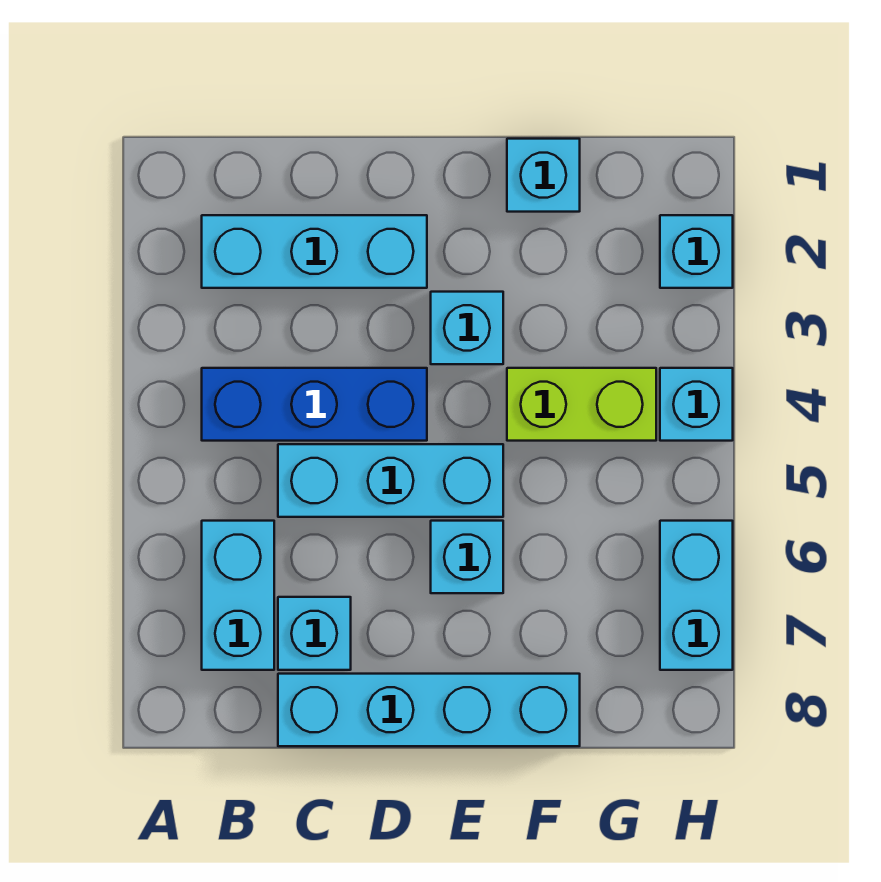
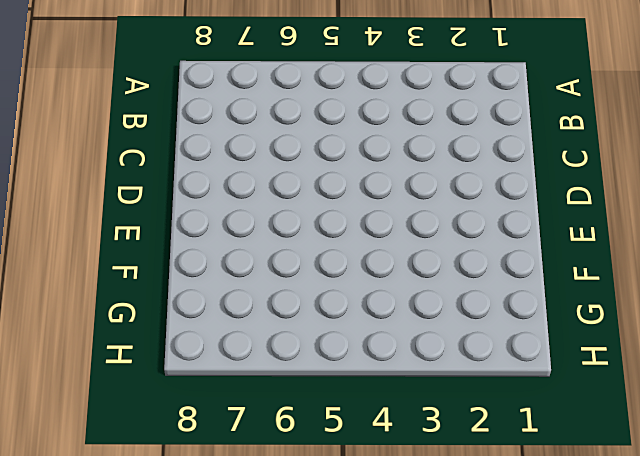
none -> cyan brick B2:D2 level 1
none -> blue brick B4:D4 level 1
none -> cyan brick B6:B7 level 1

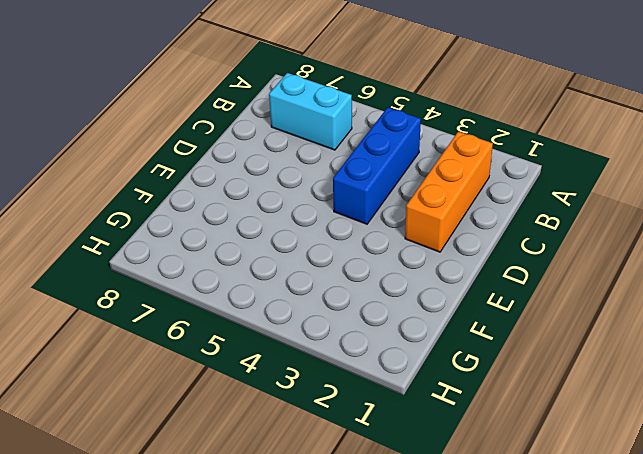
orange brick B2:D2 level 1 -> cyan brick B2:D2 level 1
none -> cyan brick C5:E5 level 1
none -> cyan brick C7 level 1
none -> cyan brick C8:F8 level 1

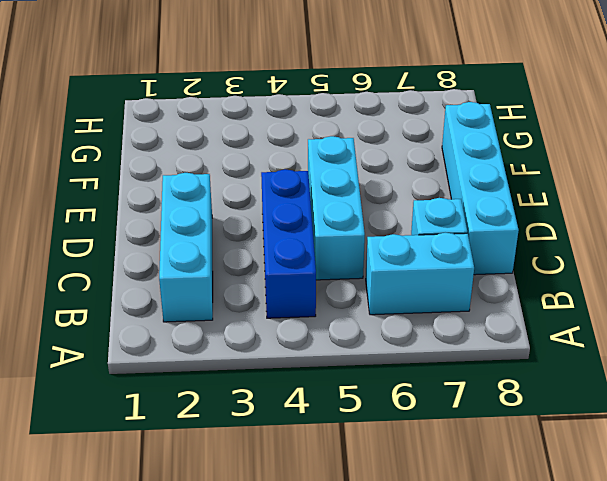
none -> cyan brick E3 level 1
none -> cyan brick E6 level 1
none -> cyan brick F1 level 1

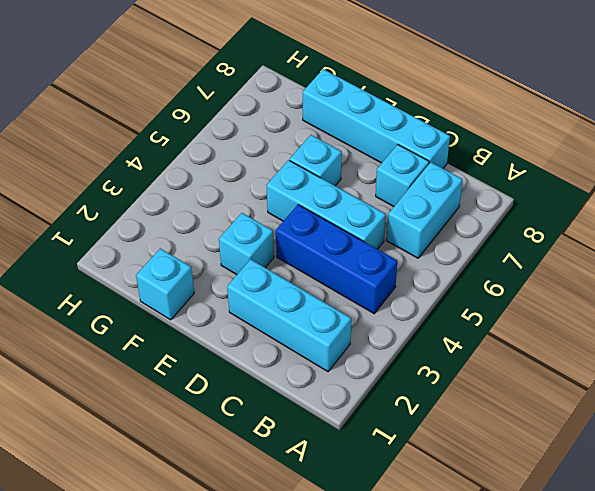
none -> lime brick F4:G4 level 1
none -> cyan brick H2 level 1
none -> cyan brick H4 level 1

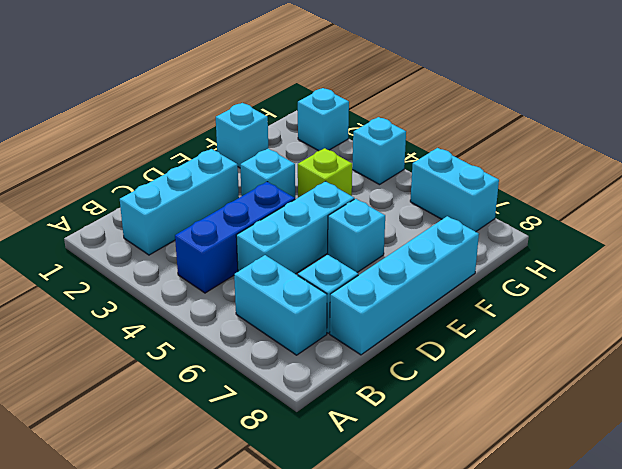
lime brick F4 level 1 -> lime brick F4:G4 level 1

